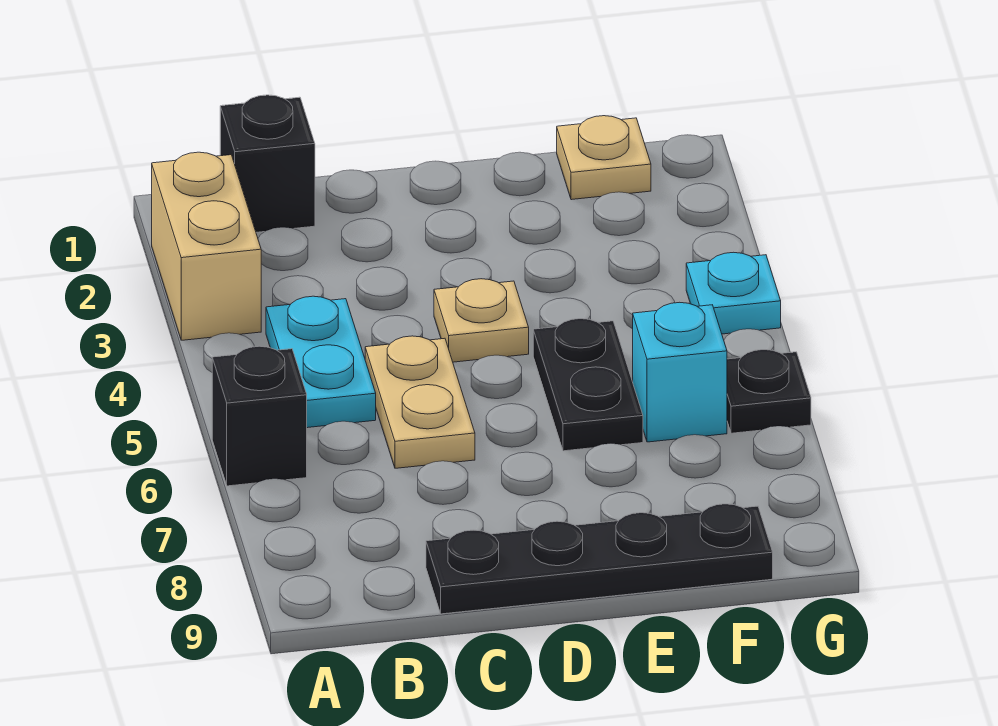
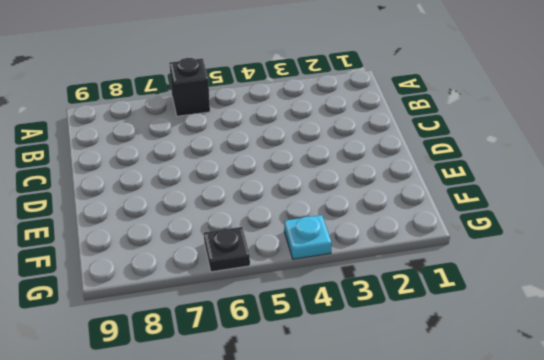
none -> tan brick A2:A3 level 1
none -> black brick B1 level 1
none -> cyan plate B4:B5 level 1

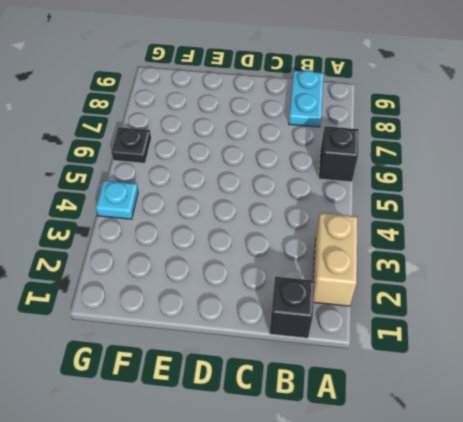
cyan plate B8:B9 level 1 -> cyan plate B4:B5 level 1
none -> tan plate C5:C6 level 1
none -> black plate C9:F9 level 1
none -> tan plate D4 level 1

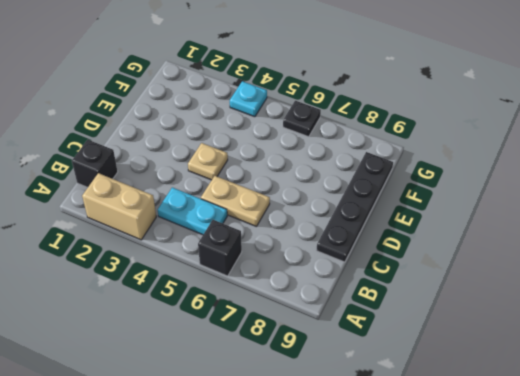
none -> black plate E5:E6 level 1
none -> tan plate F1 level 1
none -> cyan brick F6 level 1

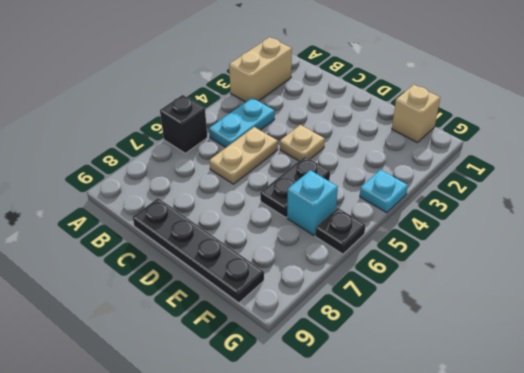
tan brick F1 level 1 -> tan plate F1 level 1
none -> black brick B1 level 1

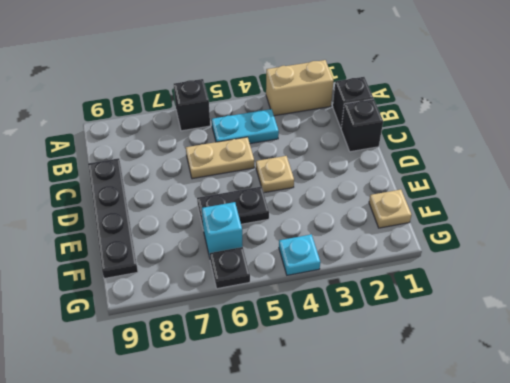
black brick C1 level 1 -> none

